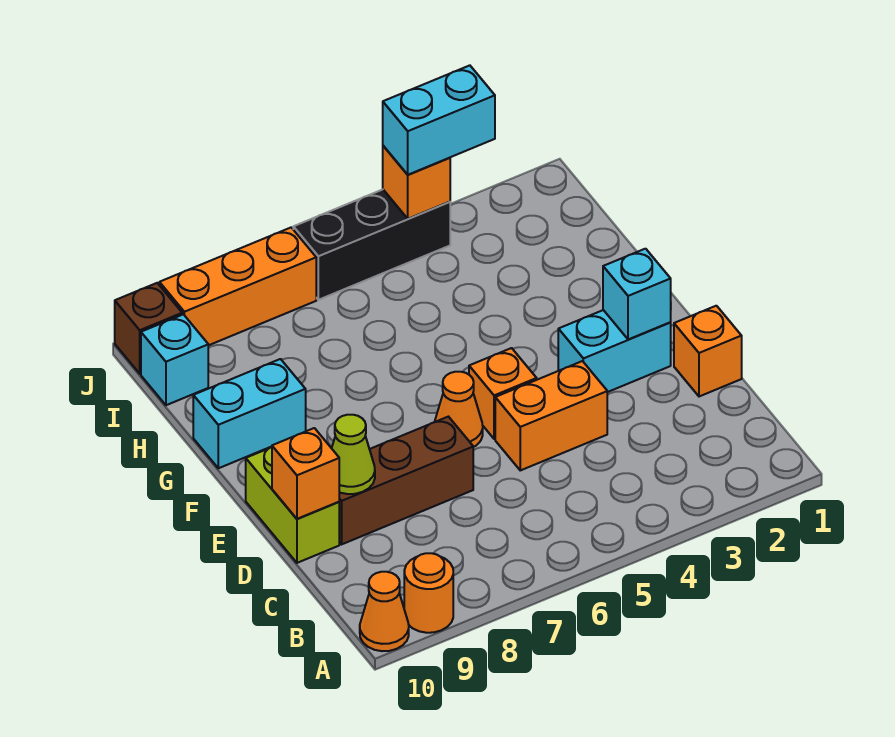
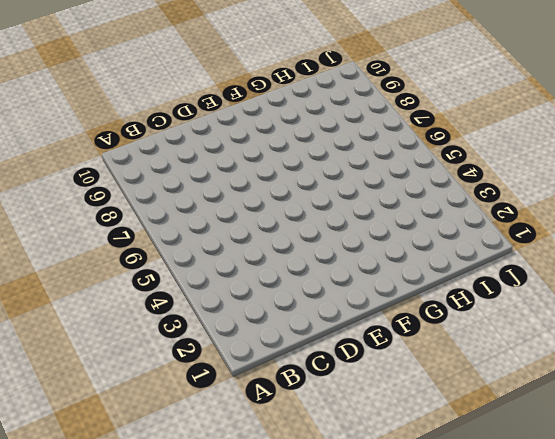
none -> orange round brick A9 level 1
none -> orange cone A10 level 1
none -> orange brick D1 level 1

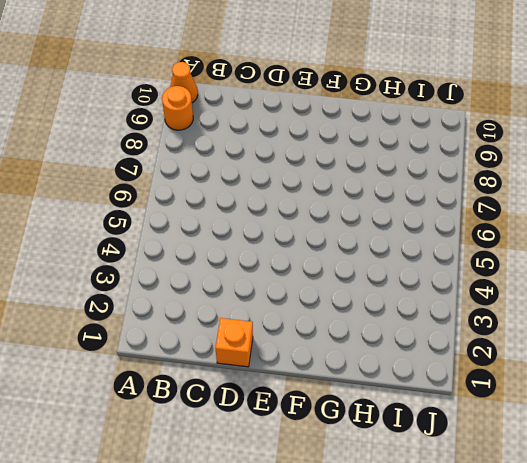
none -> orange brick D4:D5 level 1
none -> brown brick D7:D9 level 1
none -> lime brick D10:E10 level 1

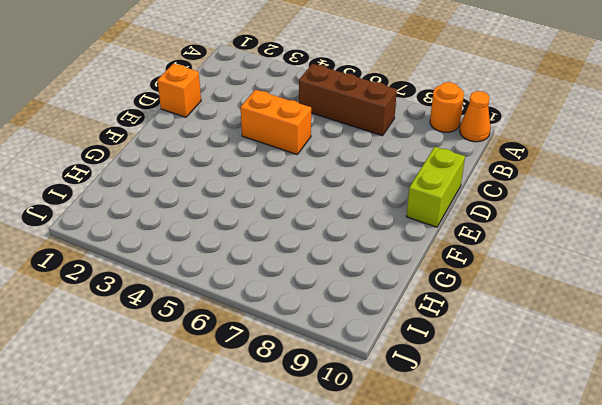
brown brick B5:B7 level 1 -> brown brick D7:D9 level 1
none -> cyan brick E2:E3 level 1
none -> orange brick E5 level 1
none -> orange cone E6 level 1

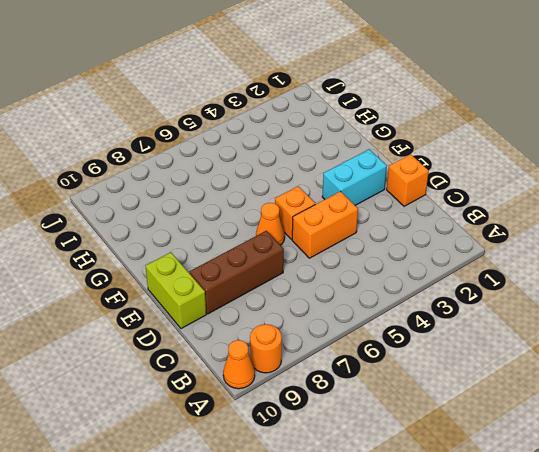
none -> cyan brick G9:G10 level 1
none -> cyan brick I10 level 1
none -> black brick J4:J6 level 1

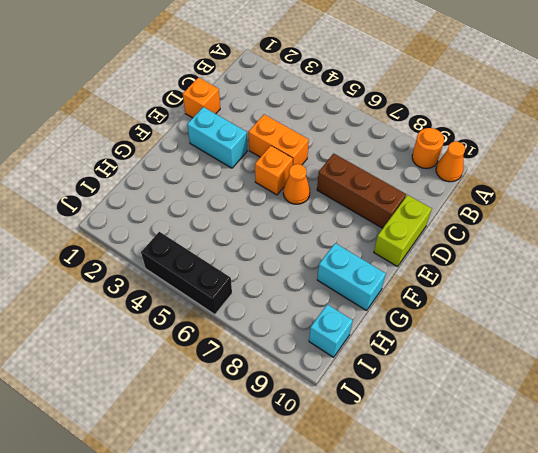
none -> orange brick J7:J9 level 1
none -> brown brick J10 level 1
none -> lime cone D9 level 2

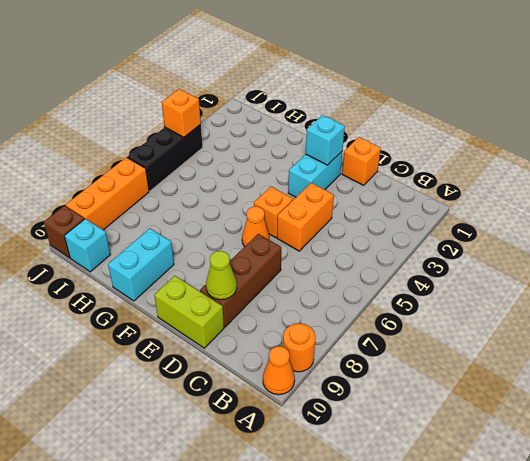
none -> orange brick D10 level 2
none -> cyan brick J3:J4 level 3

